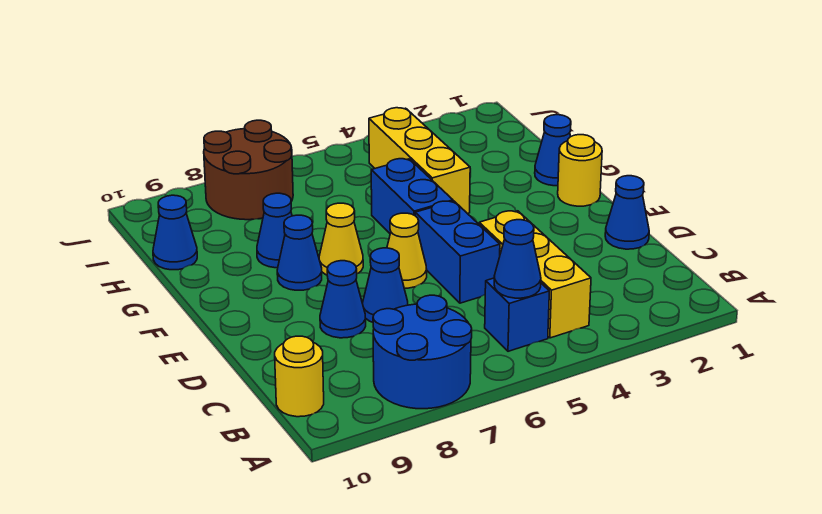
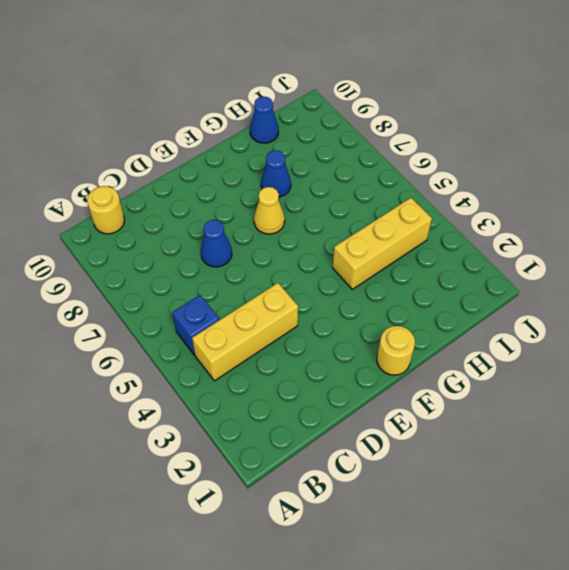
none -> blue round brick A7:B8 level 1
none -> blue cone D1 level 1
none -> blue brick D5:E5 level 1

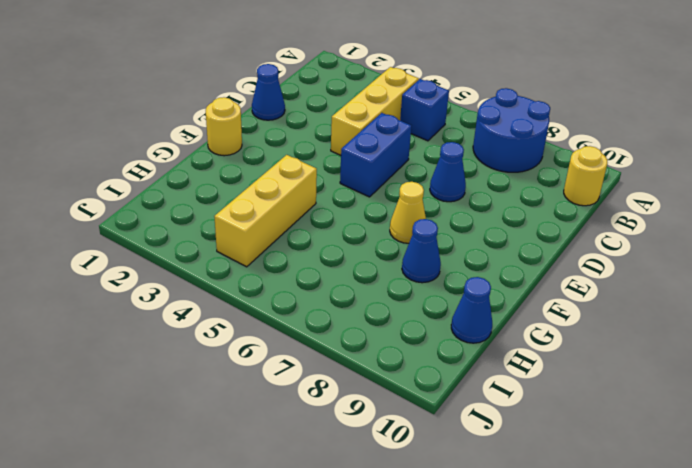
none -> blue cone D8 level 1
none -> yellow cone E6 level 1
none -> blue brick F5:G5 level 1

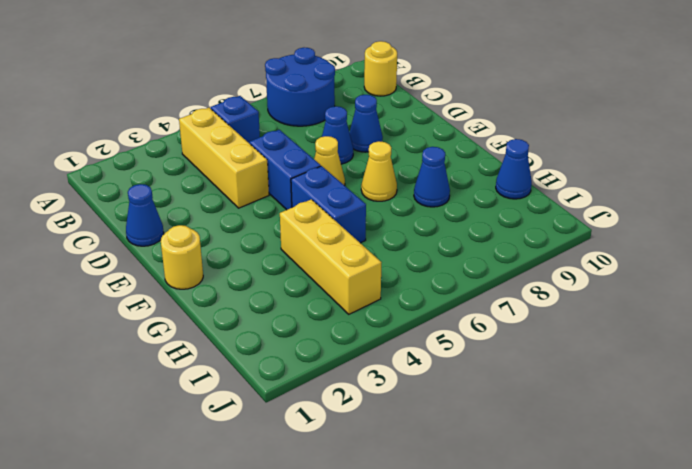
none -> blue cone F8 level 1
none -> blue cone G1 level 1
none -> brown round brick I7:J8 level 1

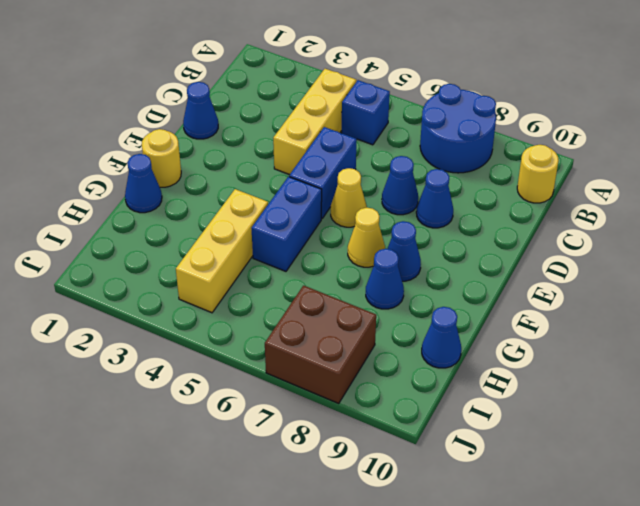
brown brick I7:J8 level 1 -> brown round brick I7:J8 level 1
none -> blue cone B5 level 2

